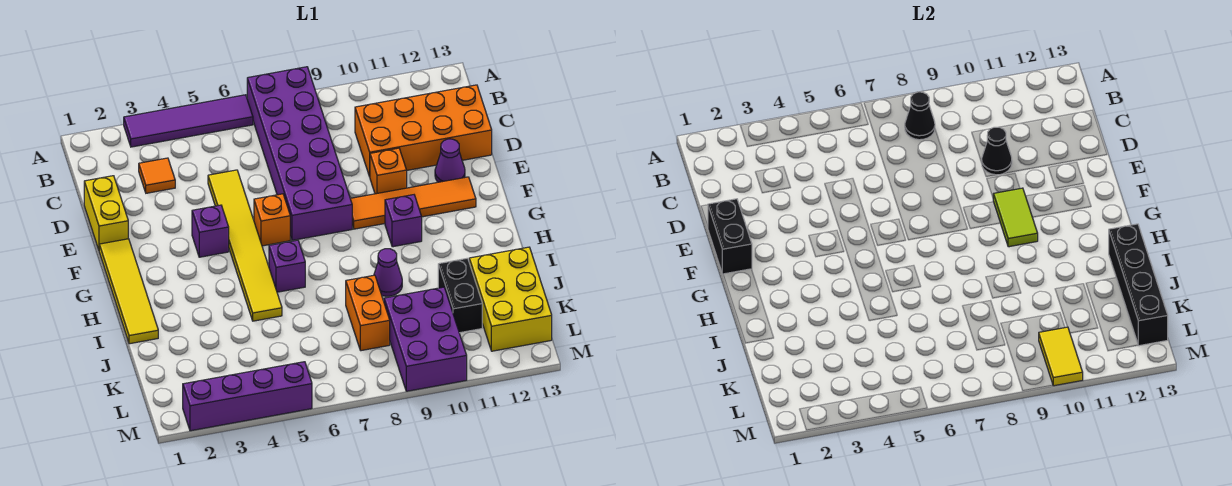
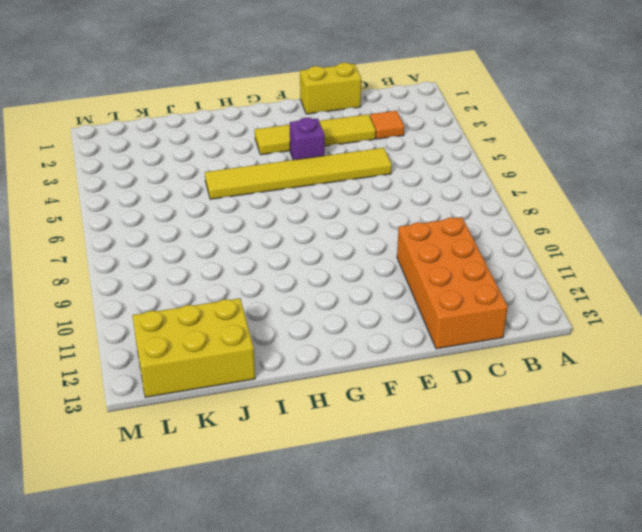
yellow tile D3:G3 level 1 -> yellow tile F1:I1 level 1
none -> purple tile A3:A6 level 1
none -> purple brick A7:F8 level 1
none -> orange brick E10 level 1

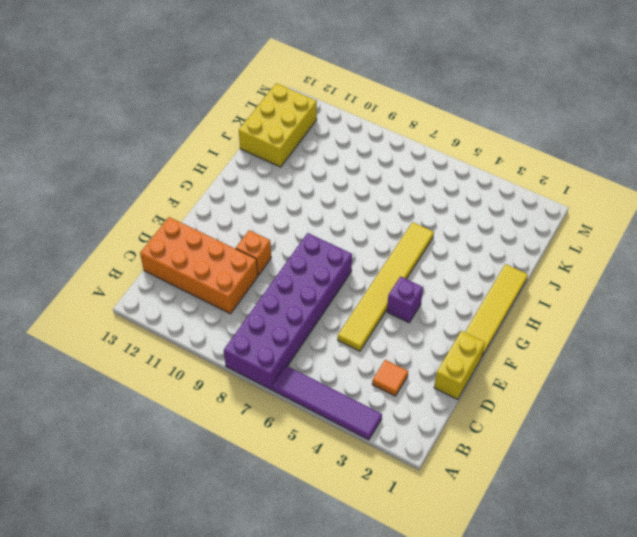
none -> purple cone E12 level 1
none -> orange brick F6 level 1
none -> orange tile F9:F12 level 1

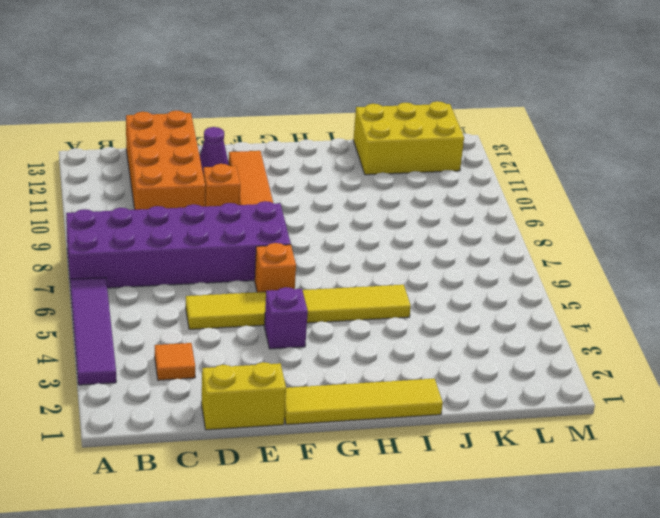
none -> purple brick G10 level 1
none -> purple brick H6 level 1
none -> purple cone I9 level 1

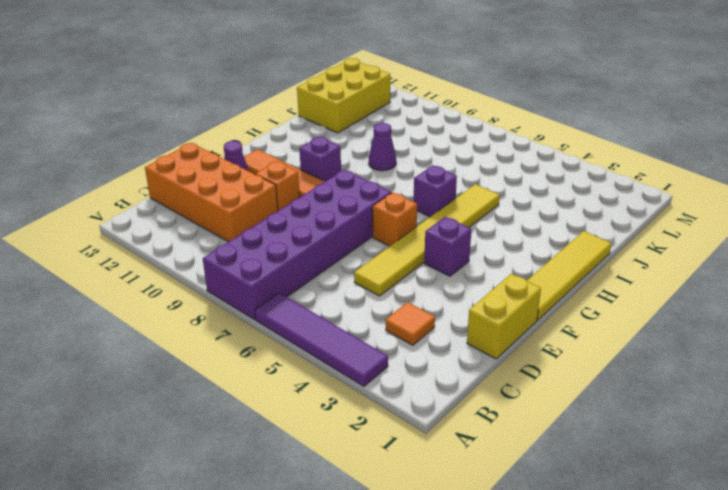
none -> orange brick J8:K8 level 1
none -> black brick J11:K11 level 1
none -> purple brick K9:M10 level 1

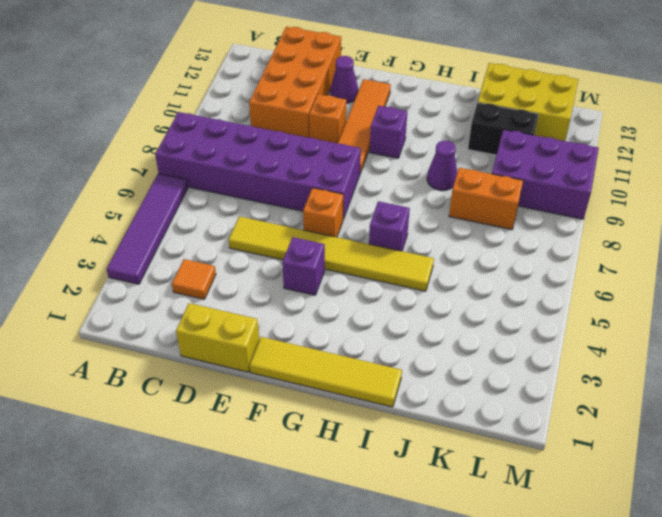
none -> purple brick M2:M5 level 1
none -> black cone B8 level 2
none -> black cone D10 level 2

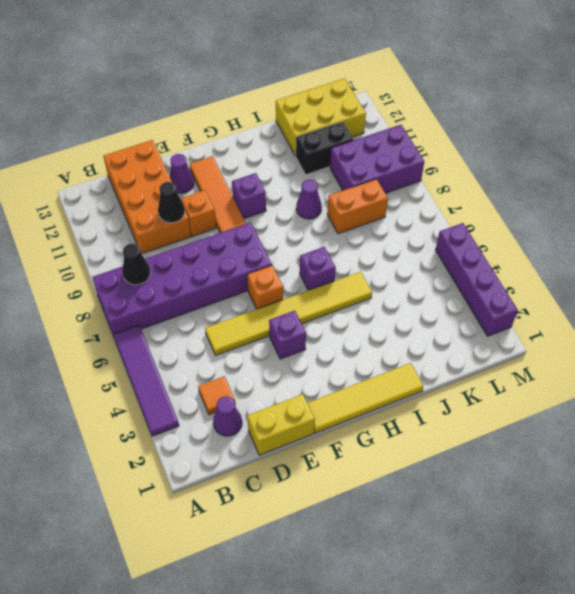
purple cone C2 level 1 -> none
none -> black brick E1:F1 level 2
none -> lime tile F10:G10 level 2
none -> black brick I13:L13 level 2

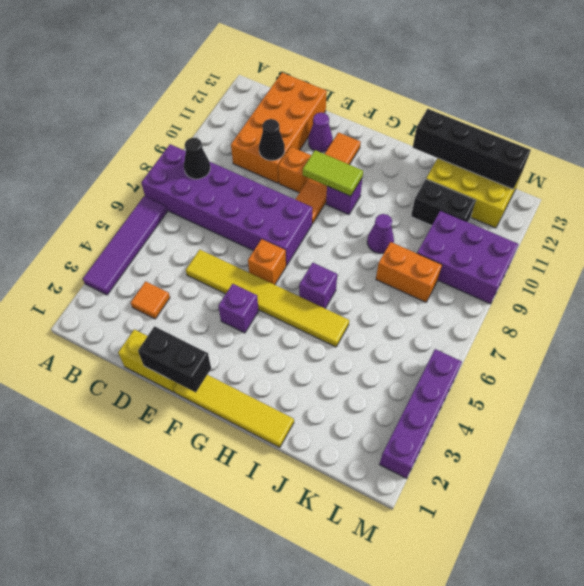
none -> yellow tile L10:M10 level 2

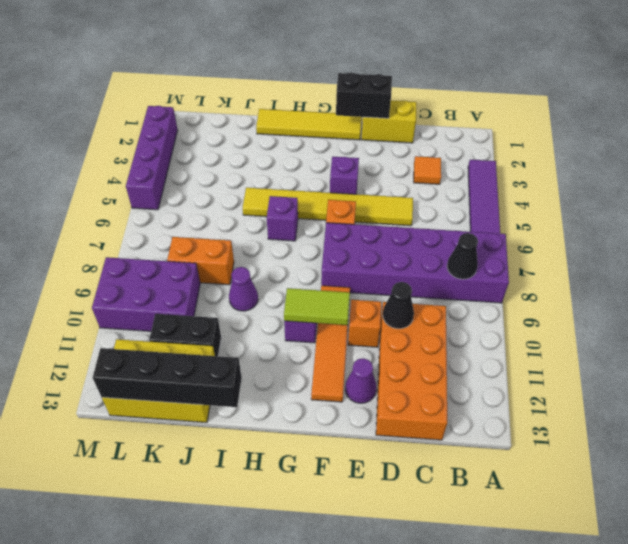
none -> yellow tile L10:M10 level 2

